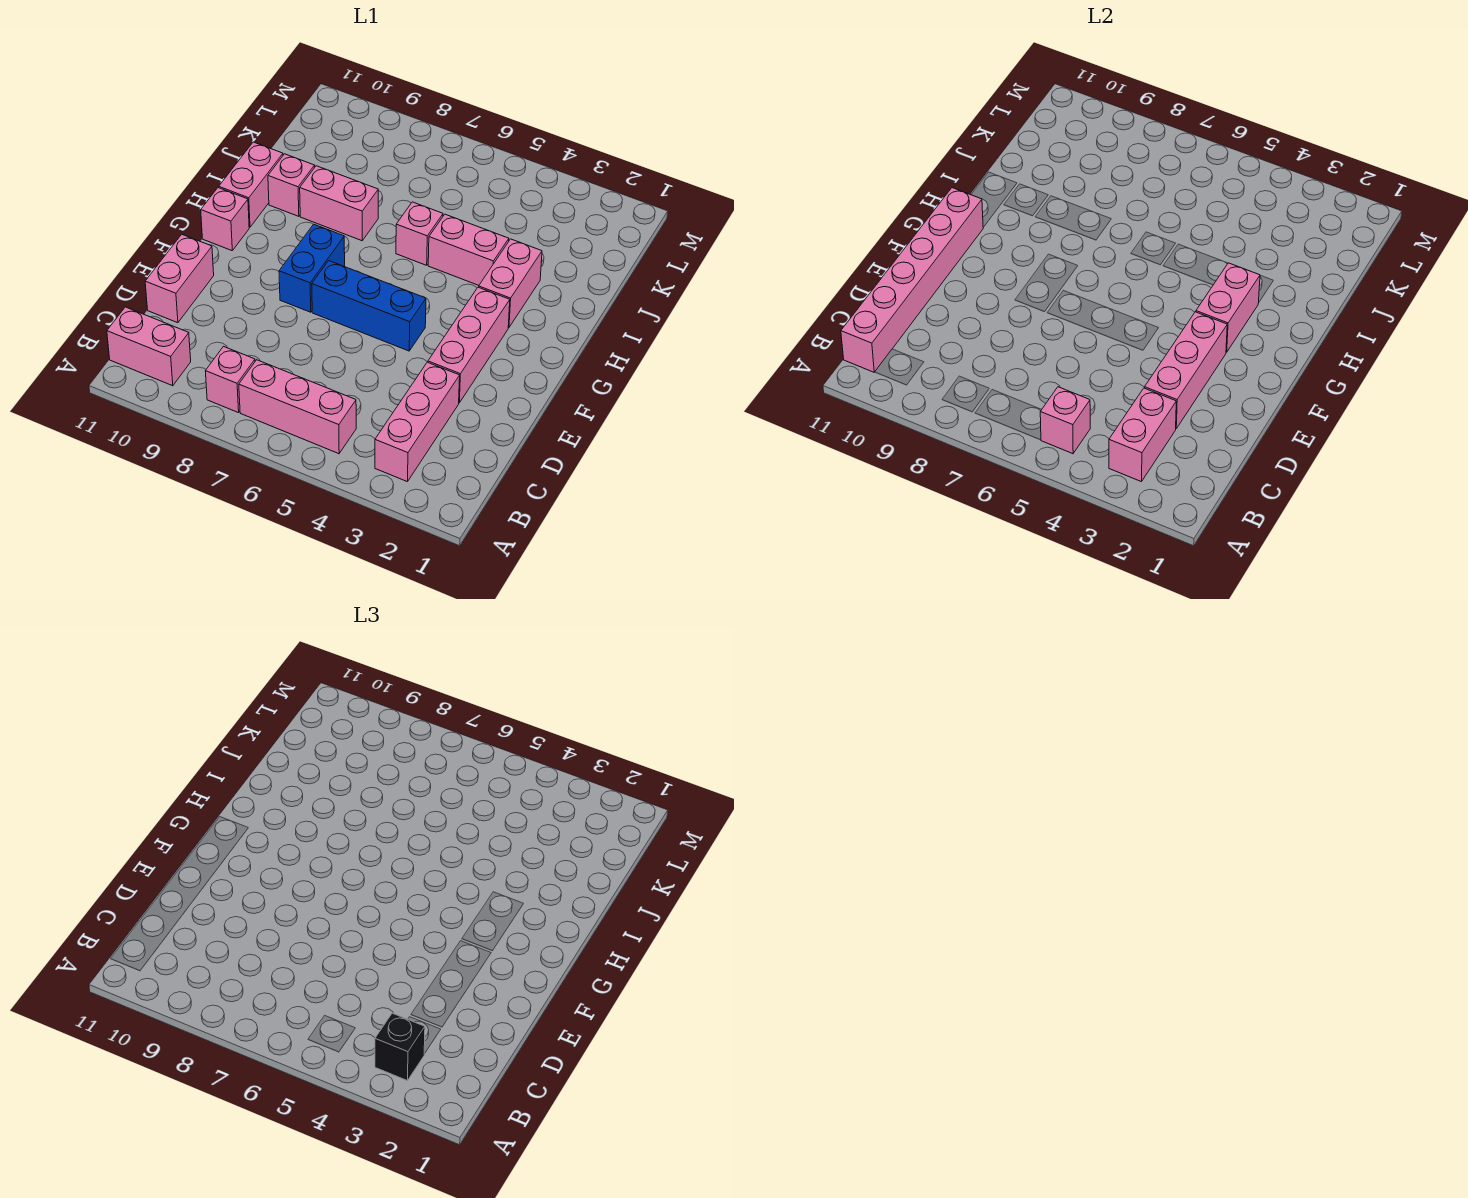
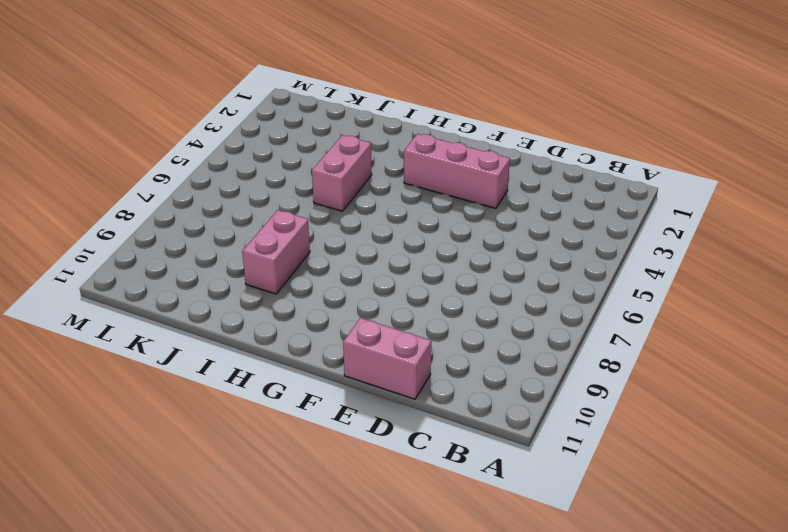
none -> pink brick B3:D3 level 1
none -> pink brick B5:B7 level 1
none -> pink brick B8 level 1

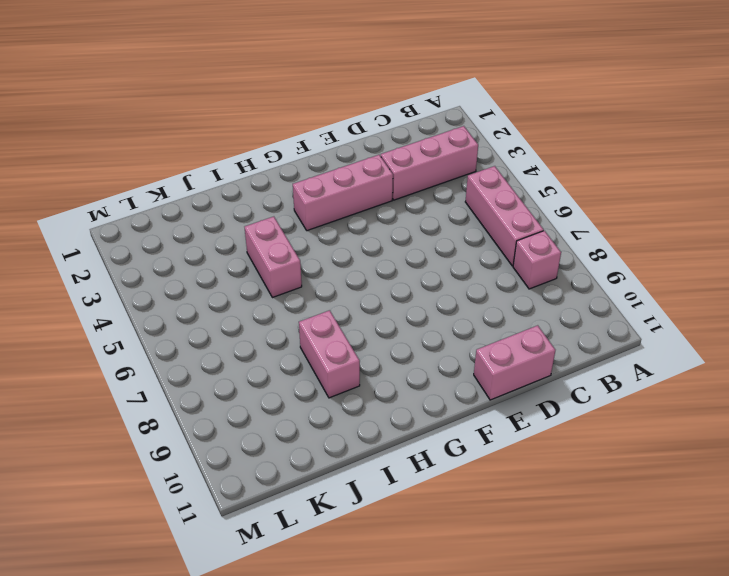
none -> pink brick B10:B11 level 1
none -> blue brick F5:F7 level 1
none -> blue brick F8:G8 level 1

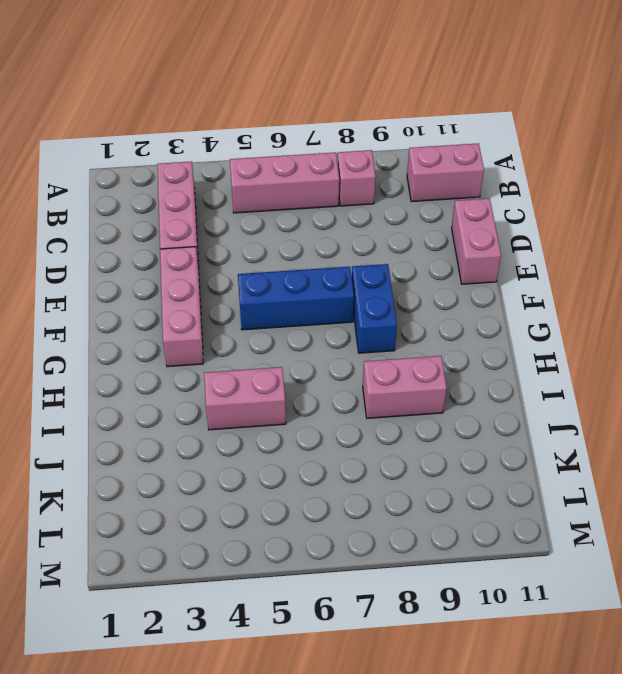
none -> pink brick G11 level 1
none -> pink brick H3:I3 level 1
none -> pink brick H11:I11 level 1

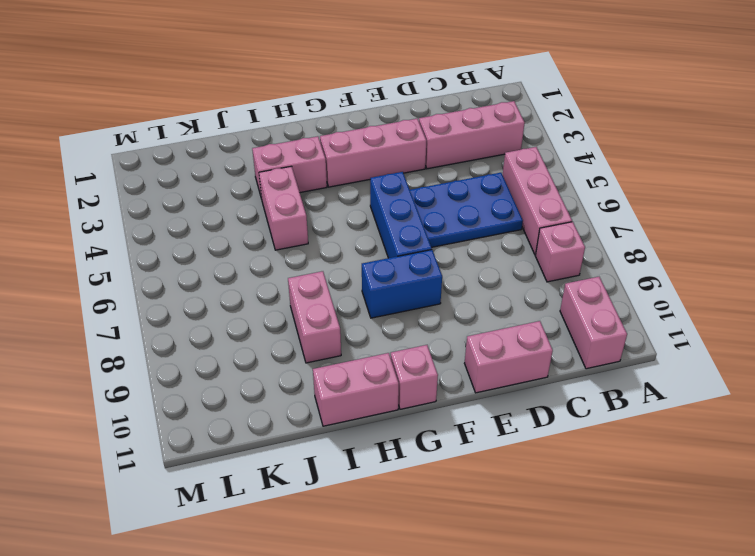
blue plate C5:E6 level 1 -> none
none -> pink brick I6 level 1
none -> pink brick I10 level 1
none -> pink brick B3:C3 level 2

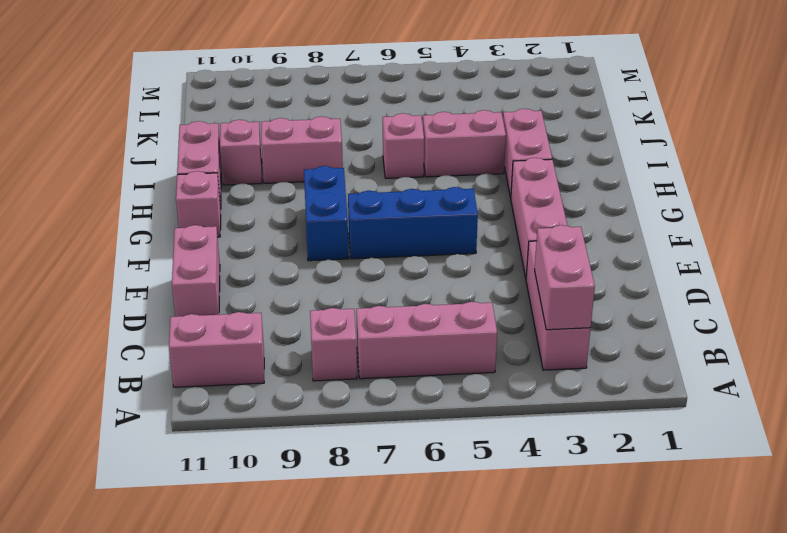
none -> pink brick B5 level 2
none -> pink brick B11:G11 level 2
none -> pink brick D3:F3 level 2

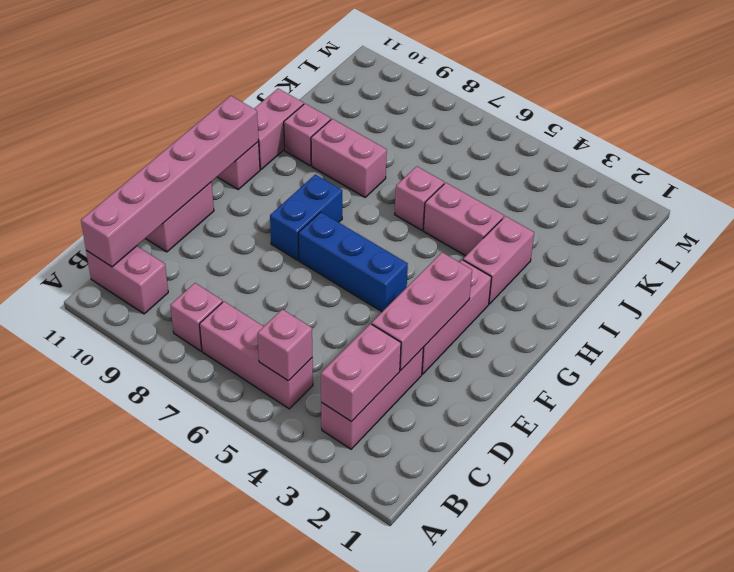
none -> pink brick G3:H3 level 2
none -> black brick B3 level 3

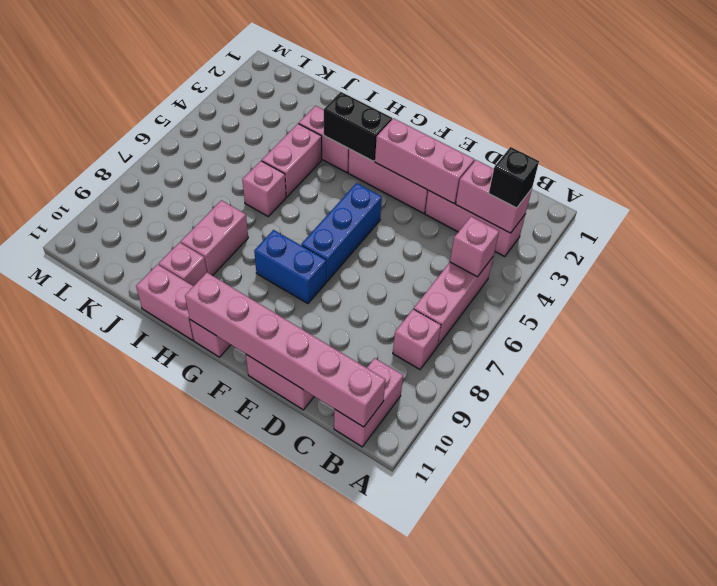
black brick G3:H3 level 2 -> pink brick G3:H3 level 2

